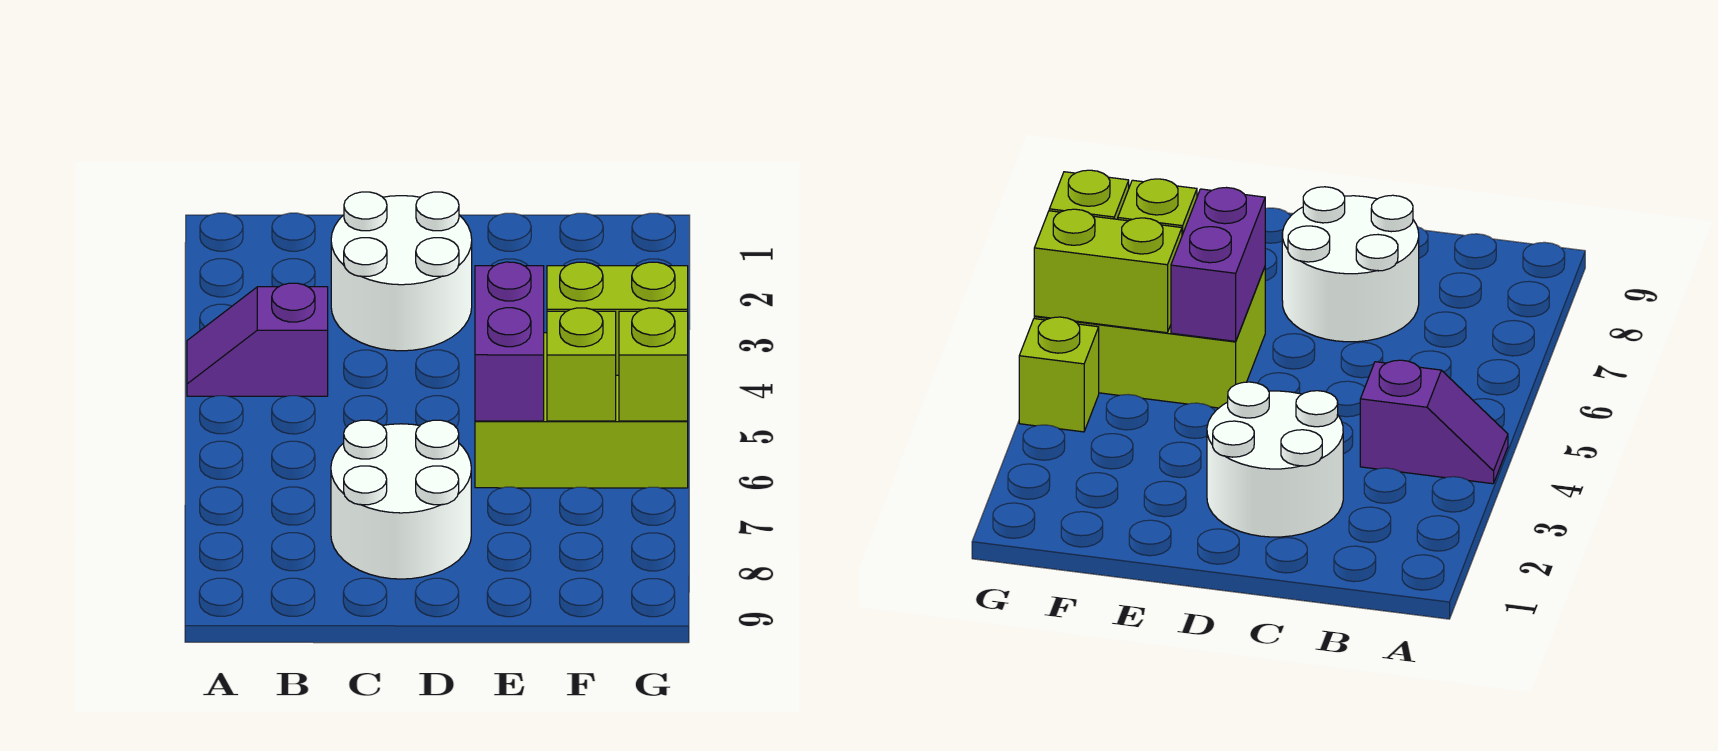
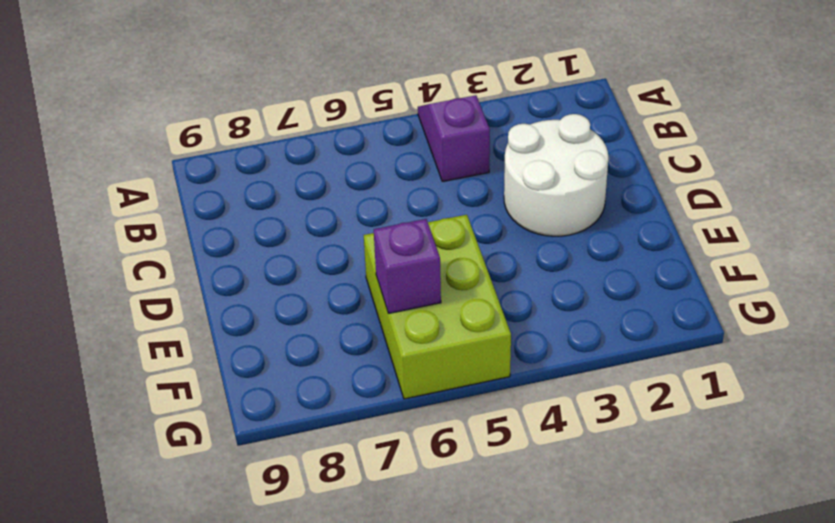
purple brick F6 level 2 -> lime brick F6 level 2
none -> white round brick C7:D8 level 1
none -> lime brick G4 level 1

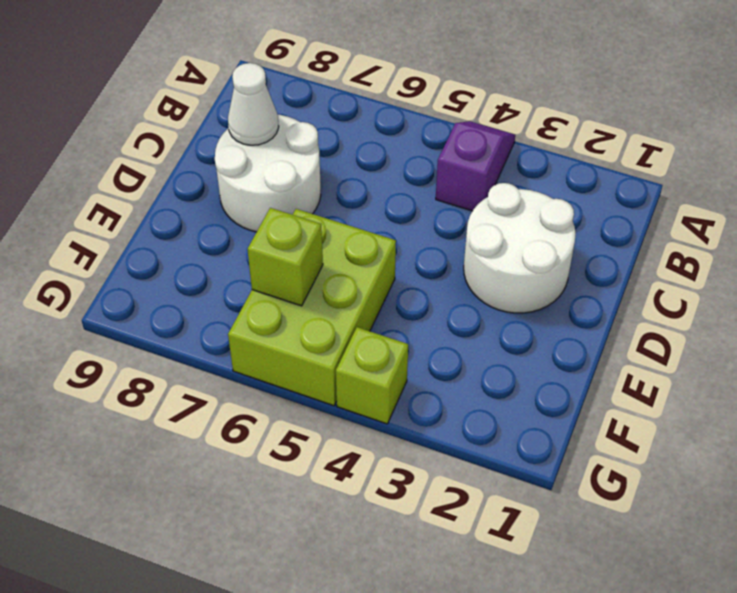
white cone C8 level 2 -> none
none -> purple brick E5:E6 level 2
none -> lime brick F5:G5 level 2

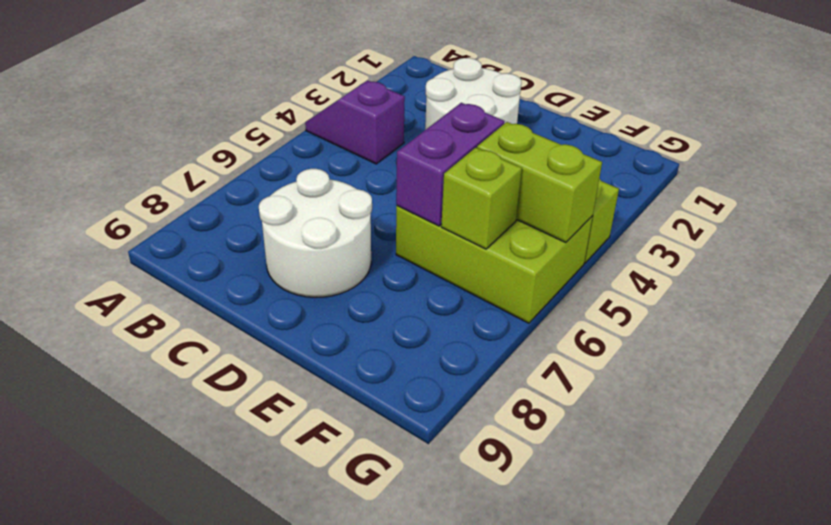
none -> lime brick G6 level 2

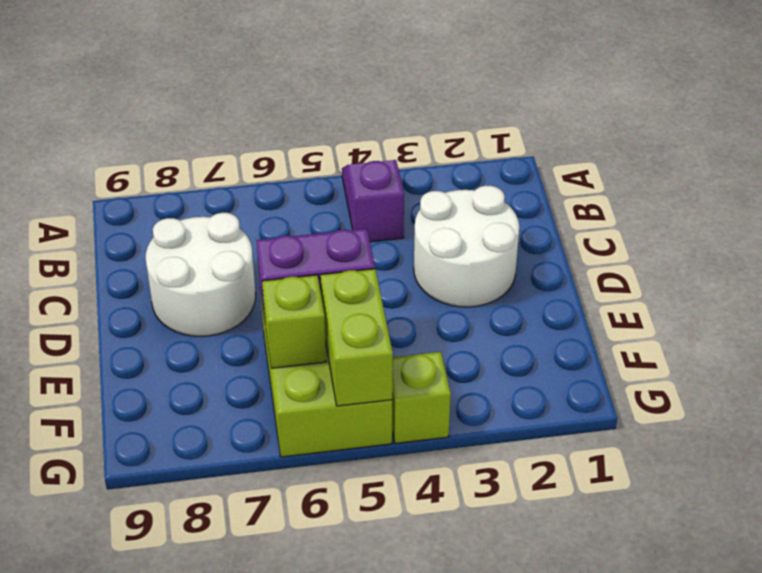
none -> lime brick G6 level 2

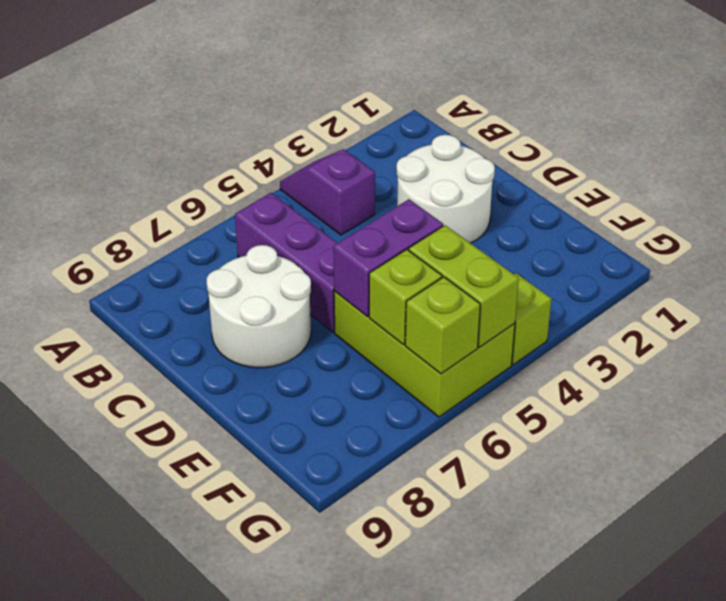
purple brick B6:D6 level 1 -> none

